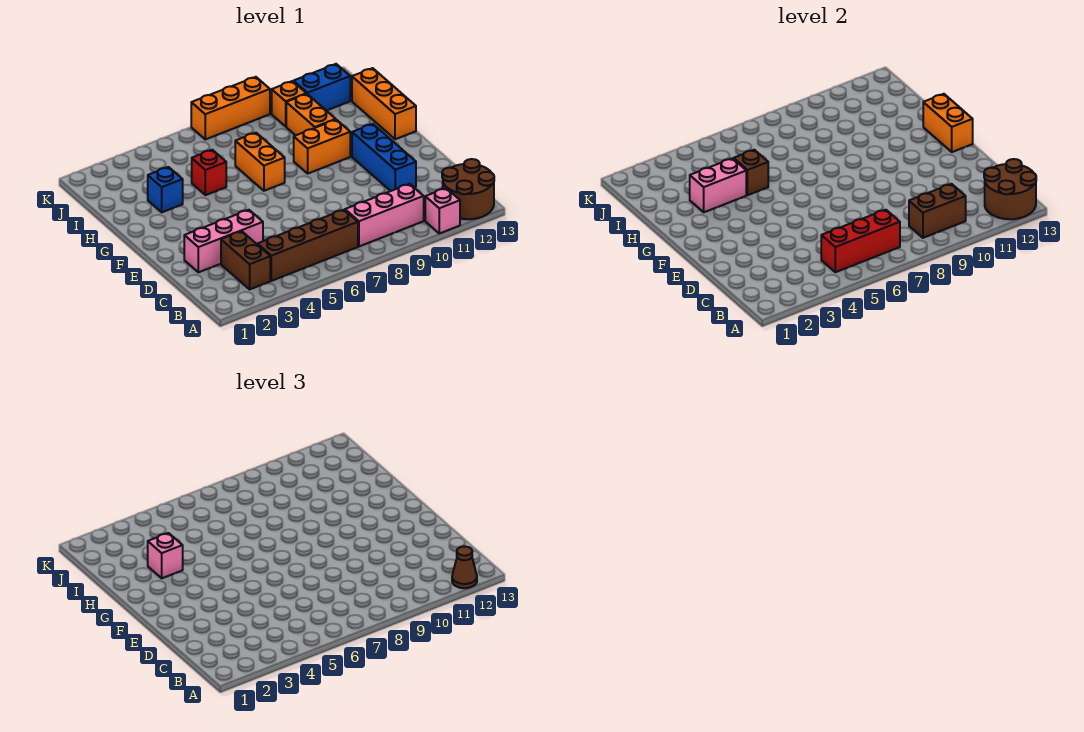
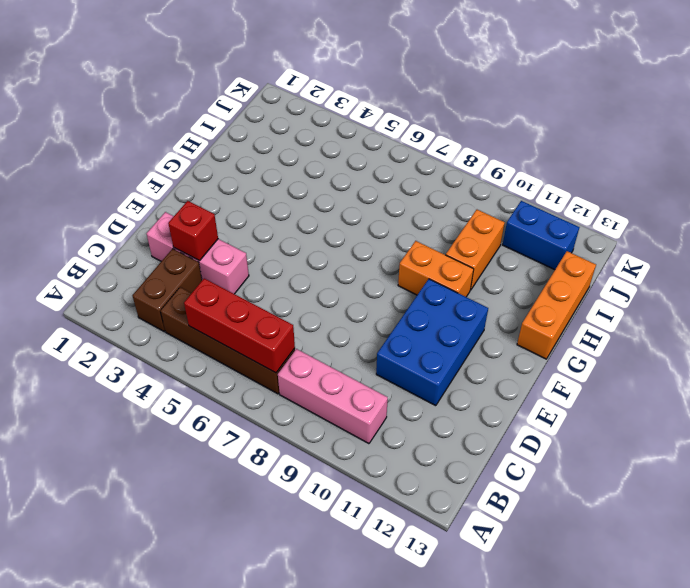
red brick D3 level 2 -> red brick H5 level 1
blue brick D10:F11 level 1 -> blue brick D11:F11 level 1
none -> pink brick A11 level 1
none -> brown round brick A12:B13 level 1
none -> orange brick G7:H7 level 1

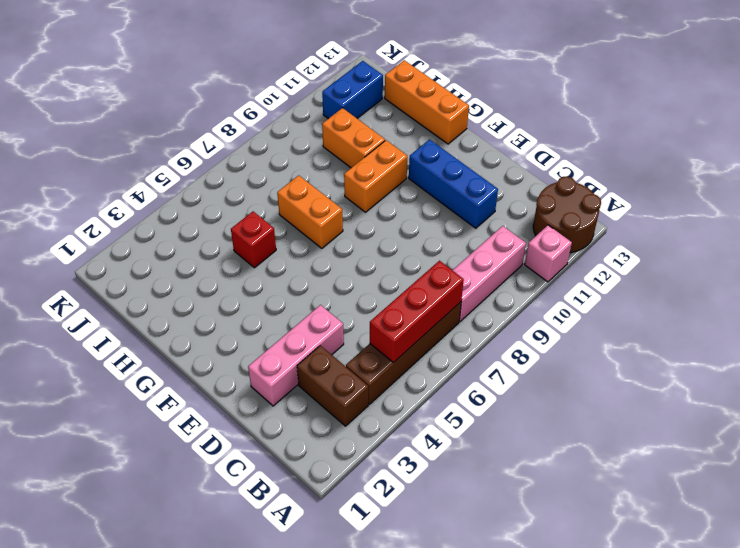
none -> blue brick H3 level 1
none -> orange brick J10 level 1
none -> orange brick K7:K9 level 1

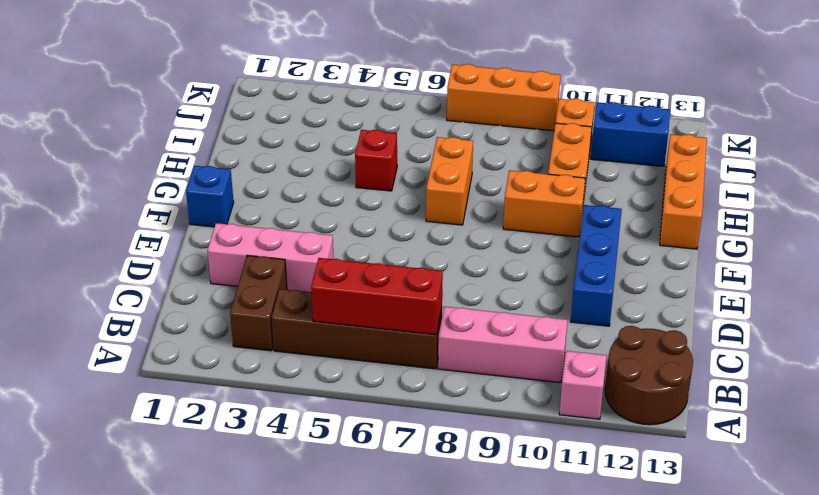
blue brick F1 level 1 -> blue brick H3 level 1
none -> brown round brick A12:B13 level 2
none -> brown brick B9:B10 level 2
none -> orange brick F13:G13 level 2

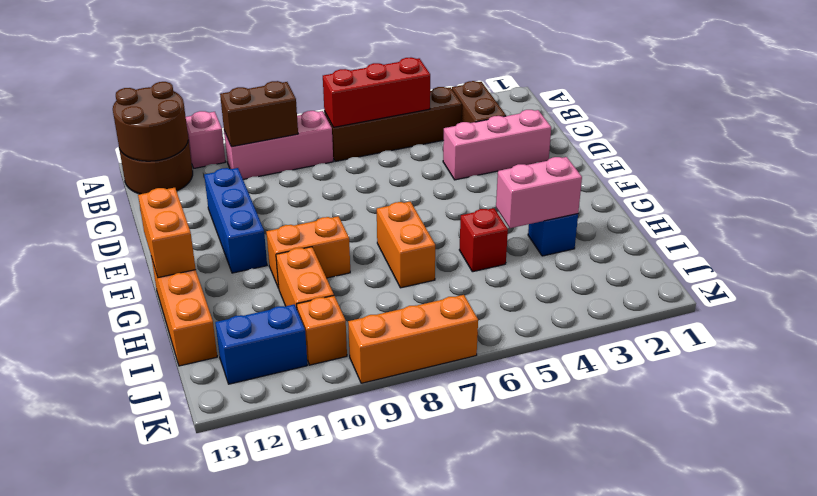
none -> brown brick H5 level 2
none -> brown cone A12 level 3
none -> pink brick H3 level 3

